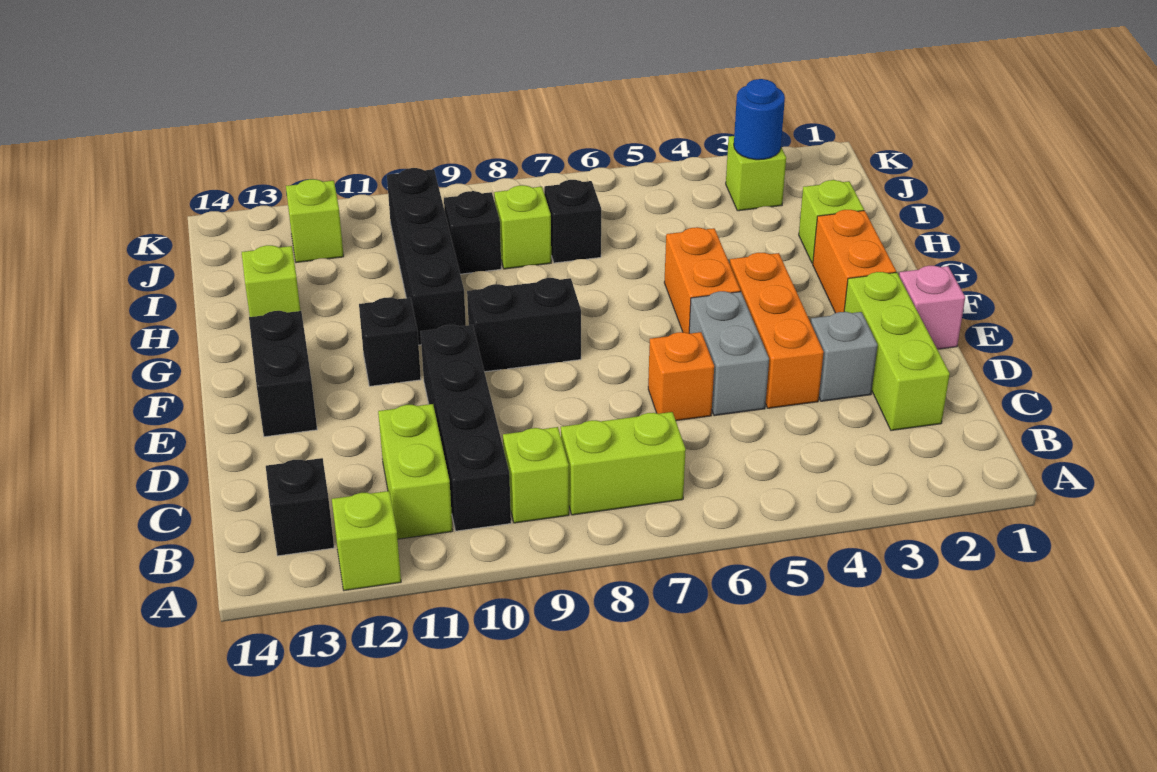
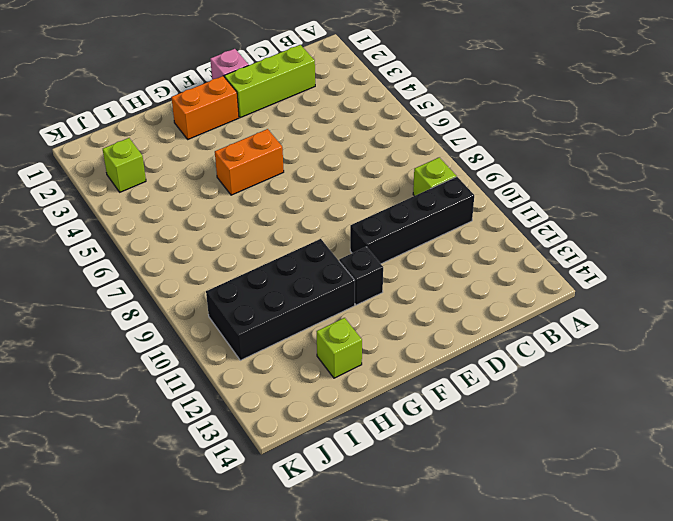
black brick G10:J11 level 1 -> black brick G10:J10 level 1
none -> lime brick A12 level 1
none -> lime brick B7:B8 level 1
none -> lime brick B11:C11 level 1

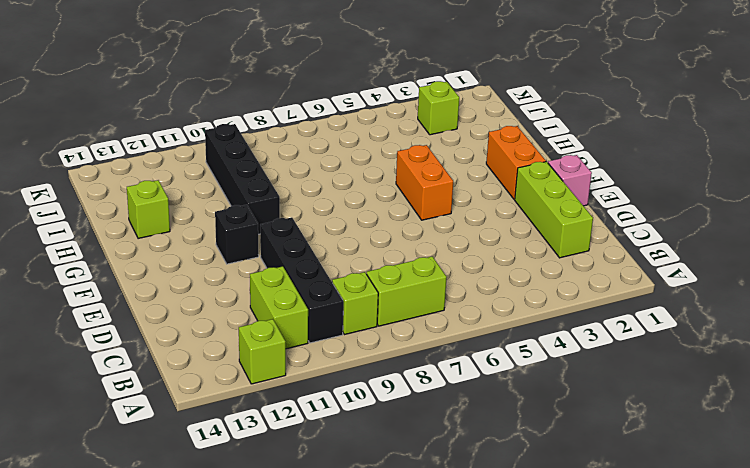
none -> black brick B13 level 1
none -> grey brick D3 level 1
none -> orange brick D4:F4 level 1

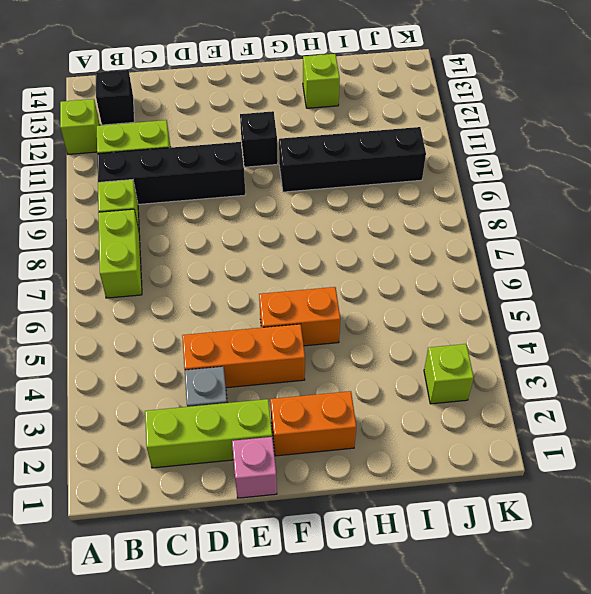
none -> grey brick D5:E5 level 1
none -> orange brick D6 level 1
none -> black brick E13:F13 level 1

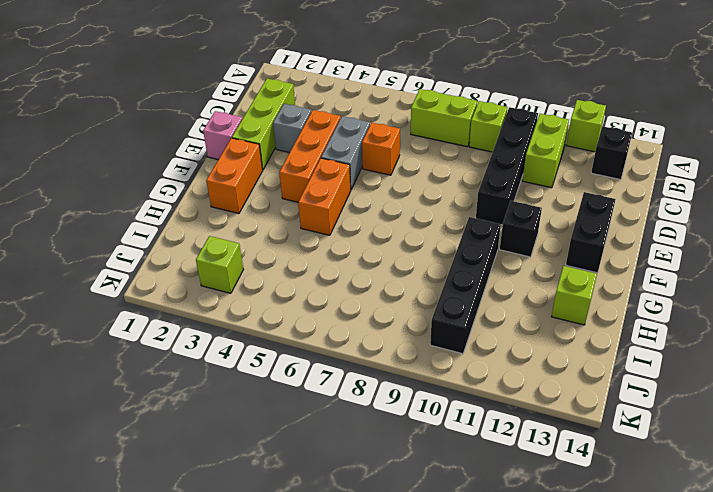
none -> black brick F8:F9 level 1
none -> lime brick H2 level 1
none -> black brick I7 level 1

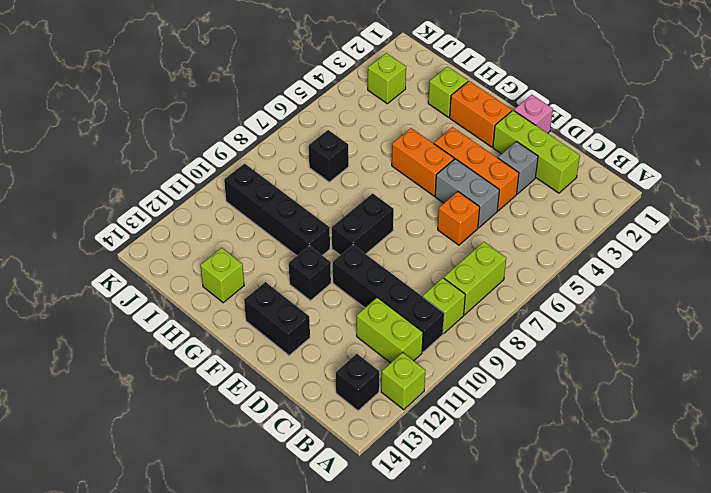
none -> lime brick I8 level 1
none -> black brick I9 level 1
none -> lime brick J12 level 1

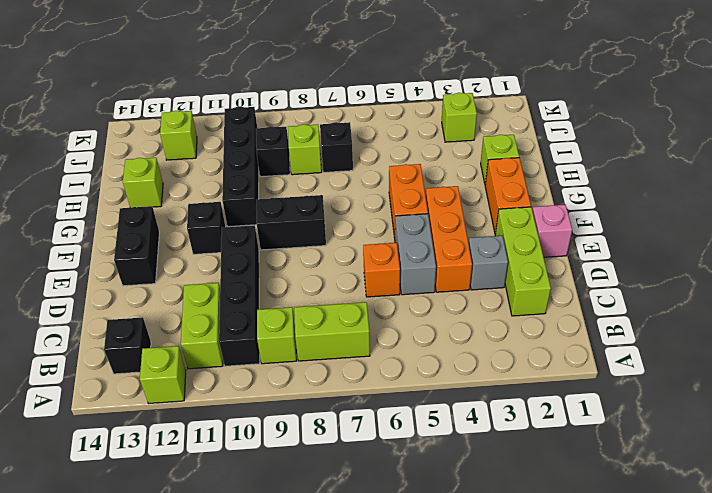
none -> blue round brick J3 level 2

